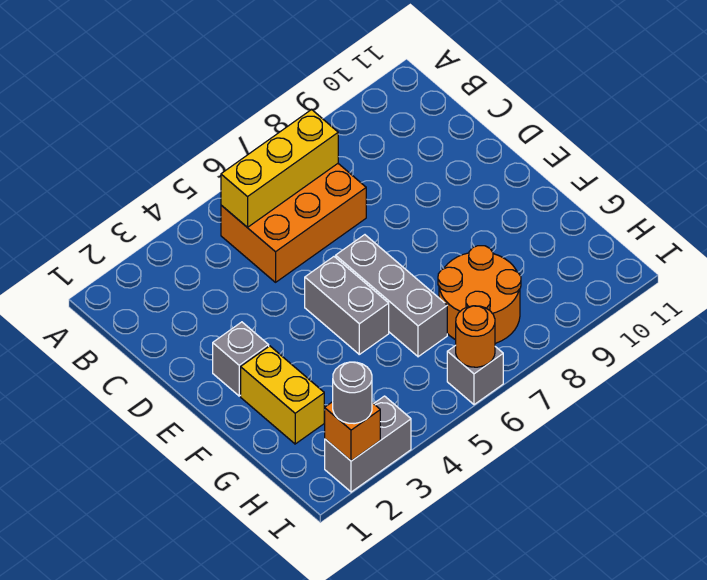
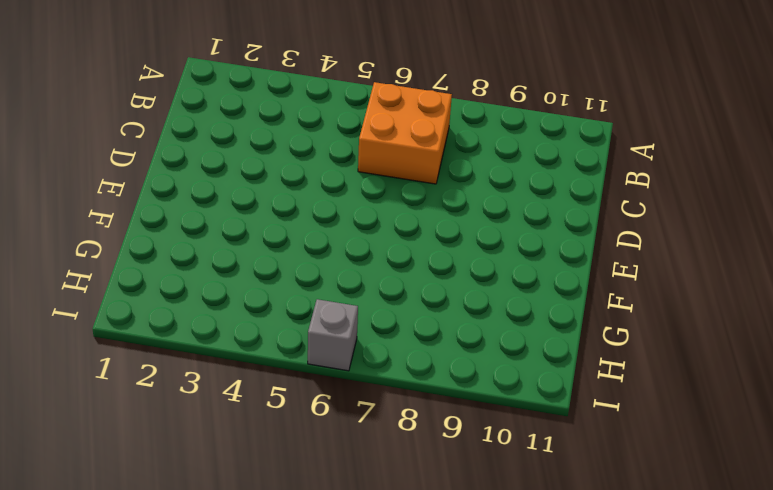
orange brick B6:C7 level 1 -> orange brick B5:C7 level 1
none -> grey brick E2 level 1
none -> grey brick E5:F5 level 1
none -> grey brick E6:G6 level 1

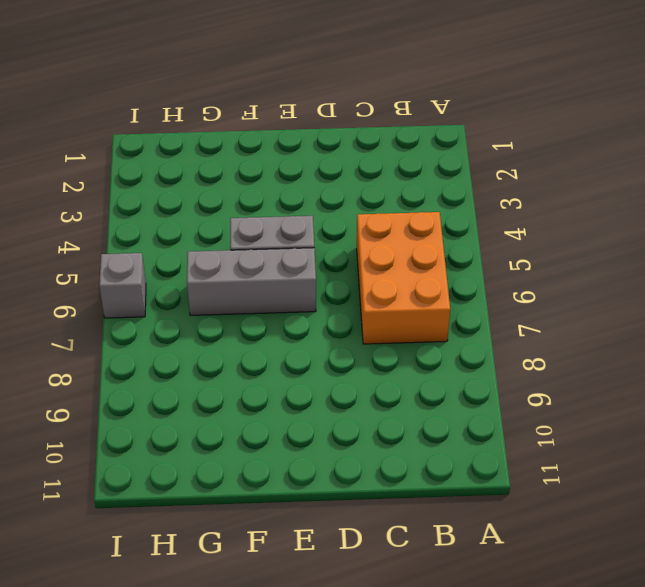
none -> grey brick E2 level 1
none -> yellow brick F2:G2 level 1
none -> orange round brick G7:H8 level 1

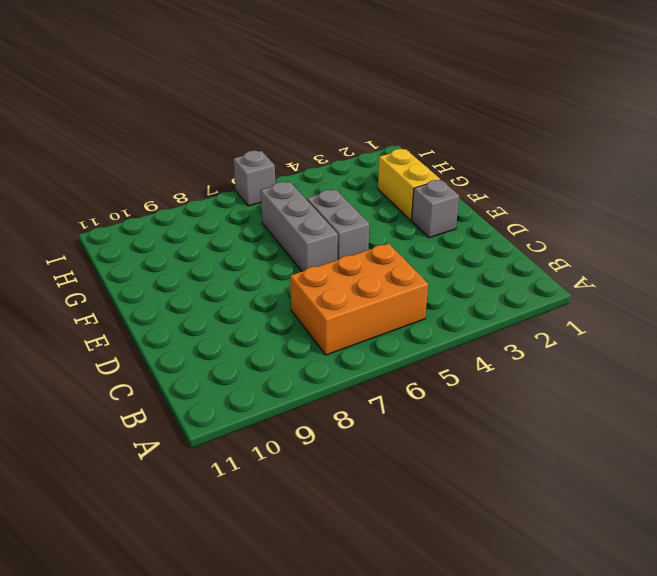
none -> orange round brick G7:H8 level 1
none -> grey brick I2:I3 level 1
none -> yellow brick B5:B7 level 2

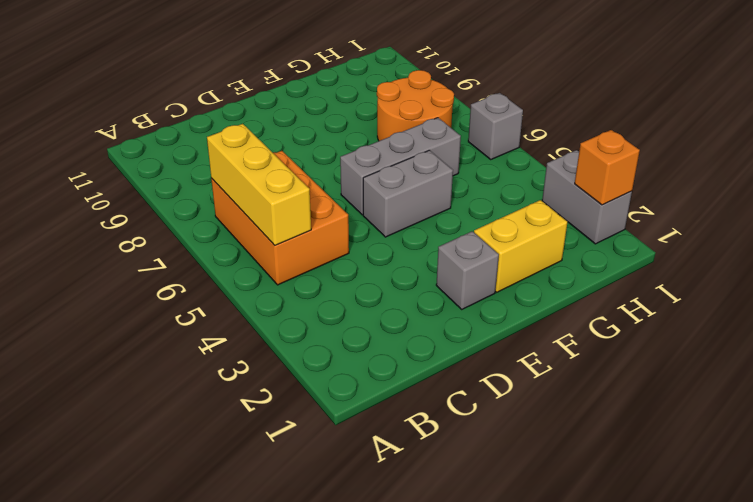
none -> orange round brick I6 level 2
none -> grey round brick I2 level 3

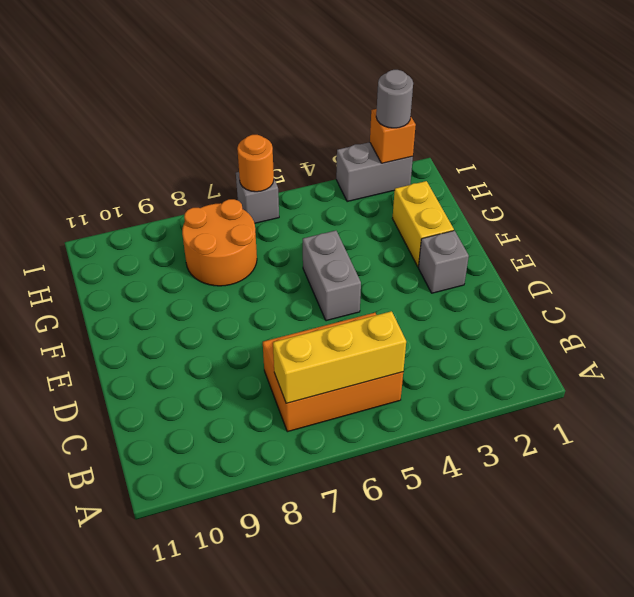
none -> grey brick E6:G6 level 1

